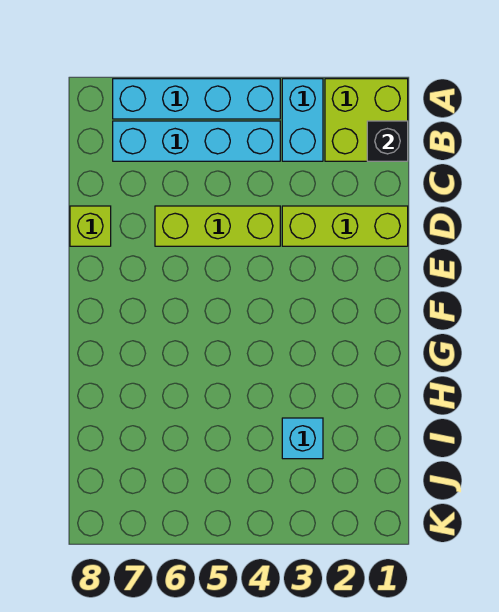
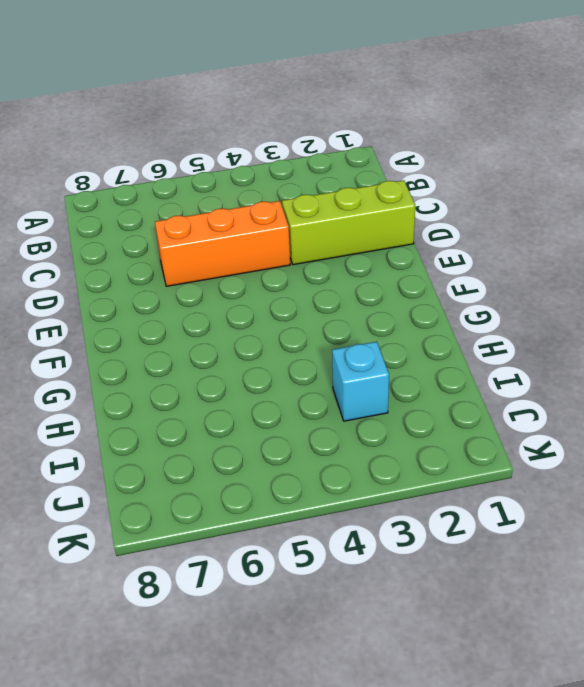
orange brick D4:D6 level 1 -> lime brick D4:D6 level 1
none -> lime brick A1:B2 level 1
none -> cyan brick A3:B3 level 1

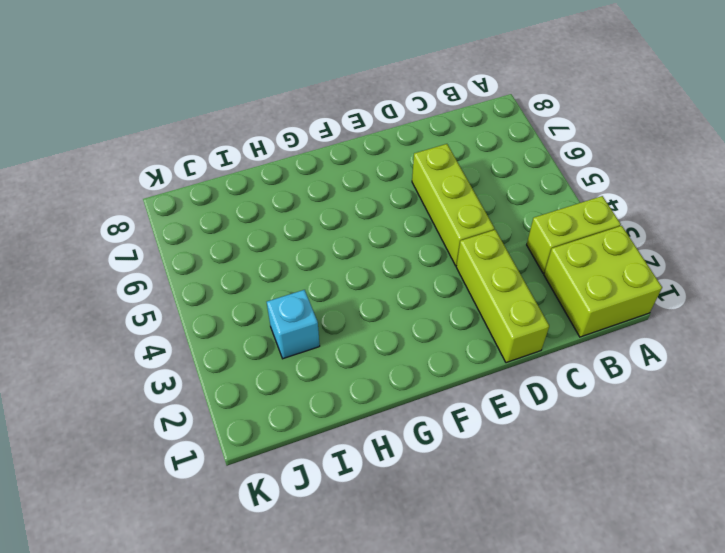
lime brick A3:B3 level 1 -> cyan brick A3:B3 level 1
none -> cyan brick A4:A7 level 1
none -> cyan brick B4:B7 level 1

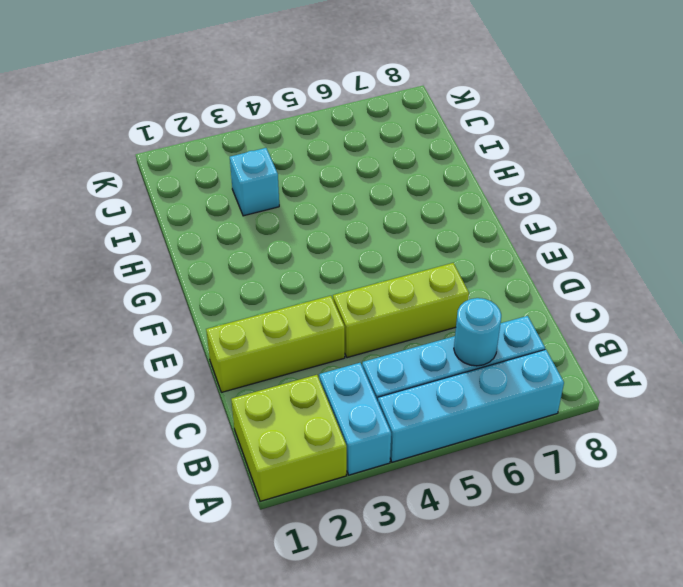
cyan round brick B6 level 2 -> none
none -> lime brick D8 level 1
none -> black brick B1 level 2

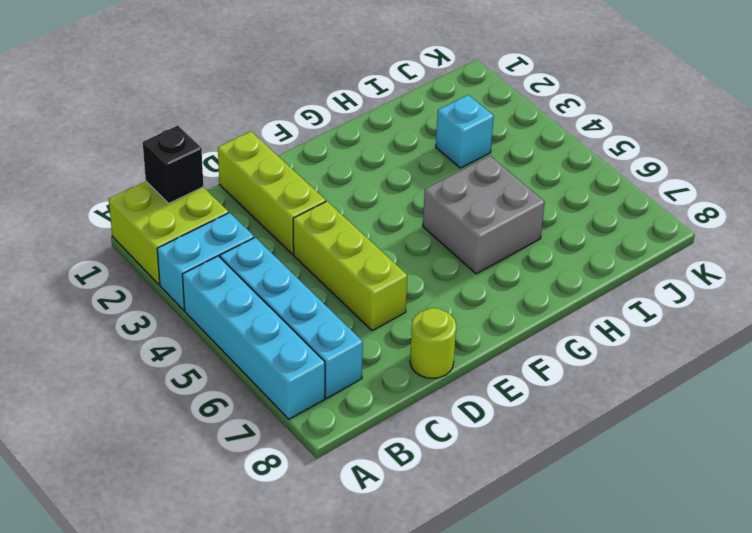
lime round brick D8 level 1 -> lime brick D8 level 1
grey brick G5:H6 level 1 -> none

